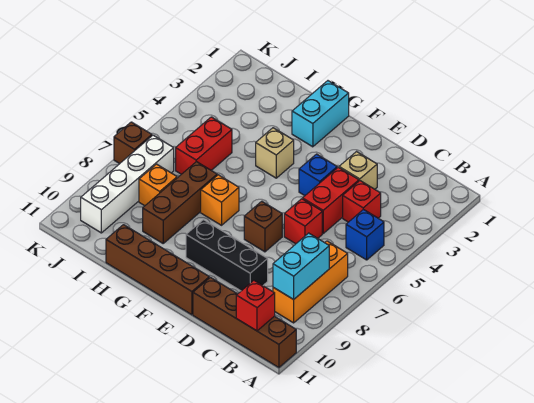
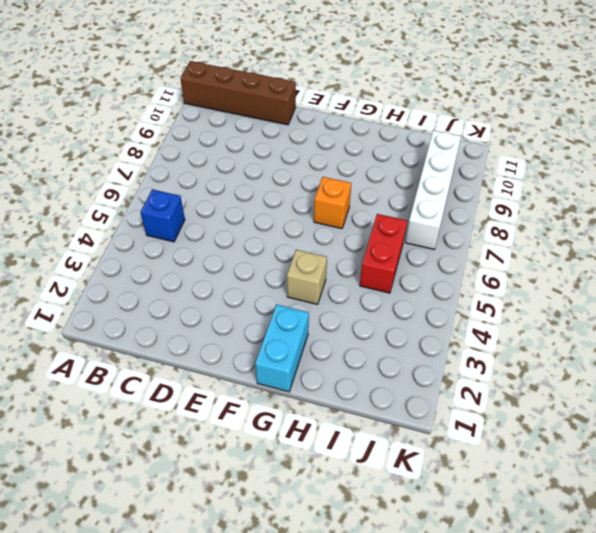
none -> orange brick B7:B9 level 1
none -> red brick C4 level 1
none -> tan brick D3 level 1

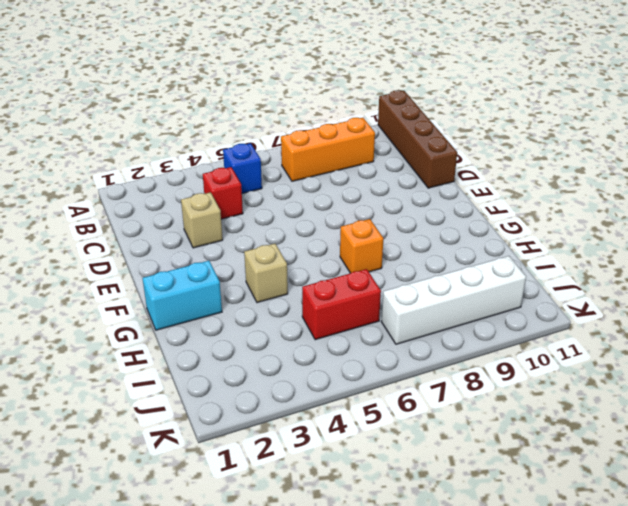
none -> red brick D4:D5 level 1
none -> red brick D6 level 1
none -> black brick D9:F9 level 1

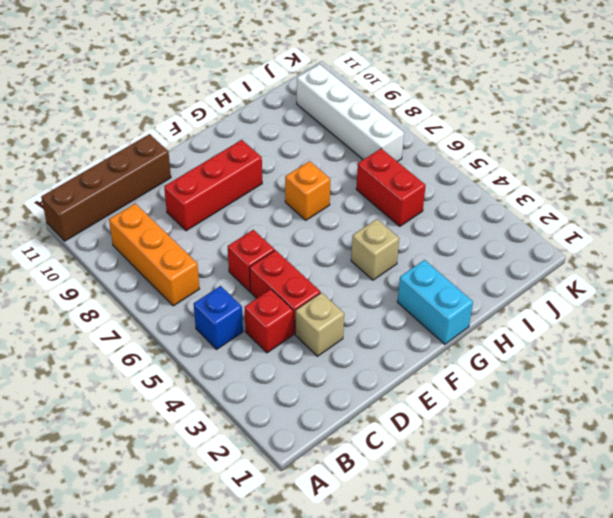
red brick D9:F9 level 1 -> black brick D9:F9 level 1
none -> blue brick E4 level 1
none -> brown brick E7 level 1
none -> brown brick E11:H11 level 1

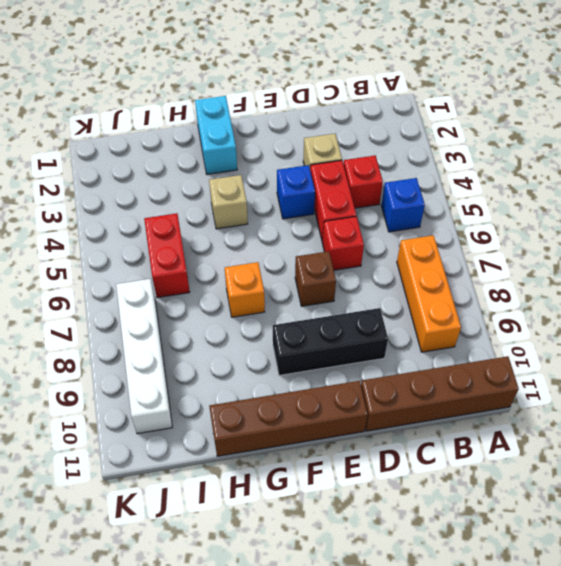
none -> brown brick H7:H9 level 1
none -> orange brick I8 level 1
none -> brown brick K7 level 1

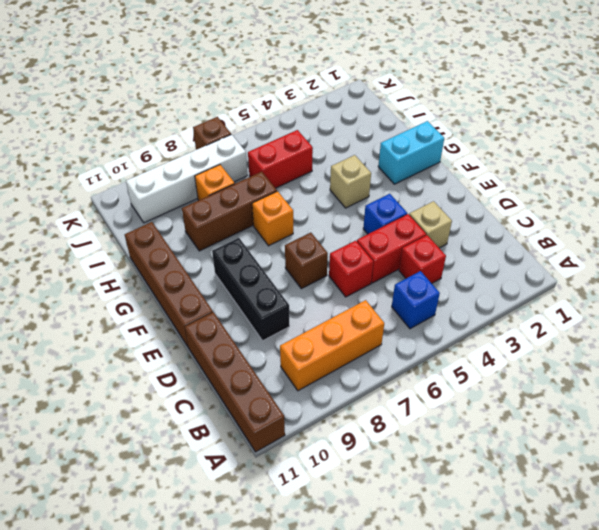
none -> cyan brick B8:B9 level 2
none -> red brick B11 level 2

